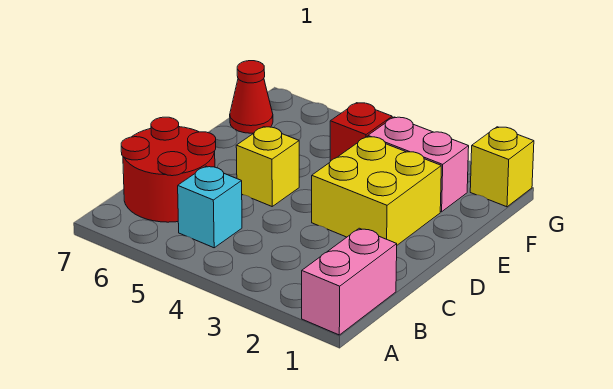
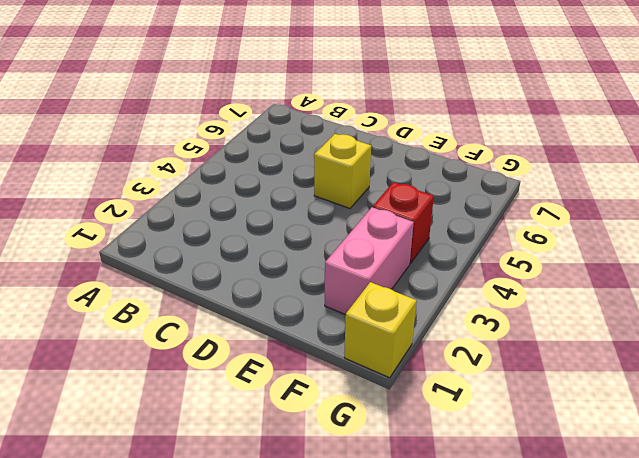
none -> pink brick A1:B1 level 1
none -> cyan brick B5 level 1

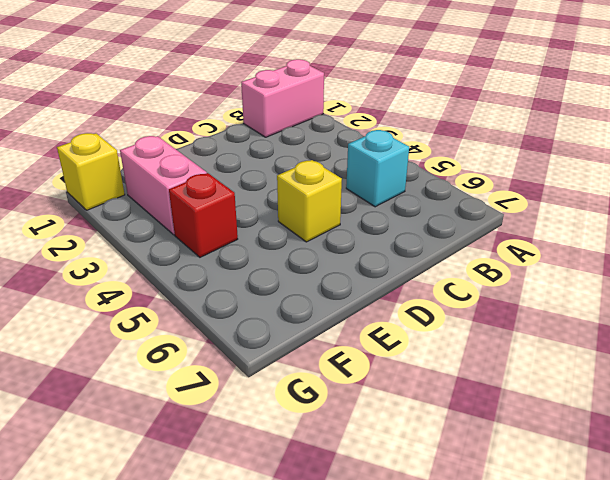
none -> red round brick B6:C7 level 1
none -> yellow brick D2:E3 level 1

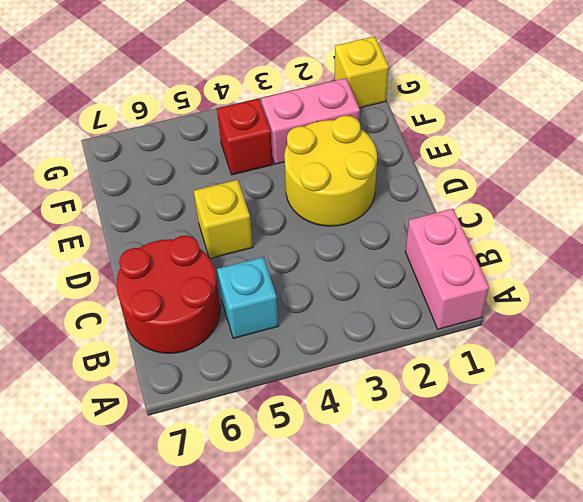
yellow round brick D2:E3 level 1 -> yellow brick D2:E3 level 1
none -> red cone F7 level 1

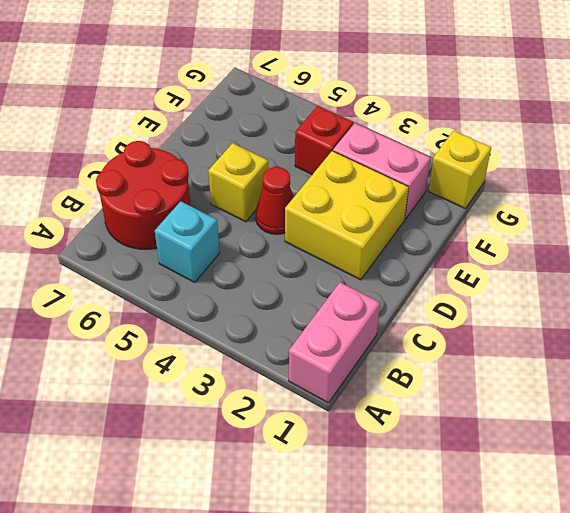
red cone D4 level 1 -> red cone F7 level 1

